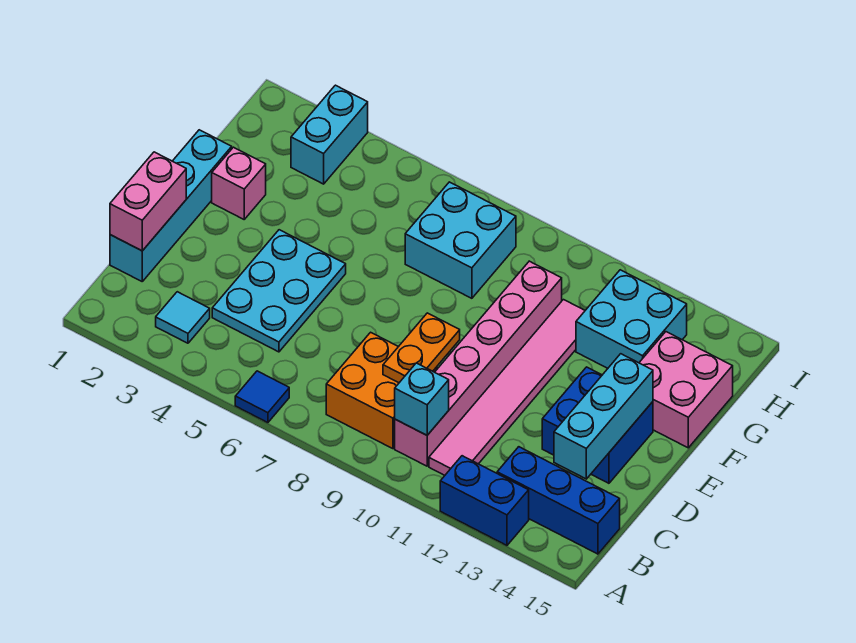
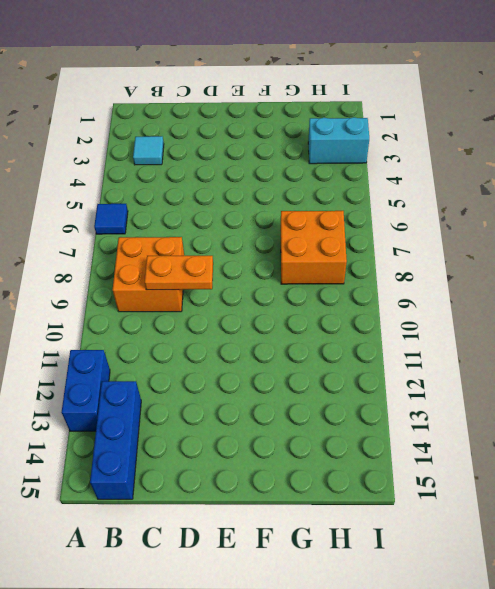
orange brick G7:H8 level 1 -> cyan brick G7:H8 level 1
none -> pink brick B10:G10 level 1
none -> pink tile B11:G11 level 1
none -> cyan brick C1:F1 level 1

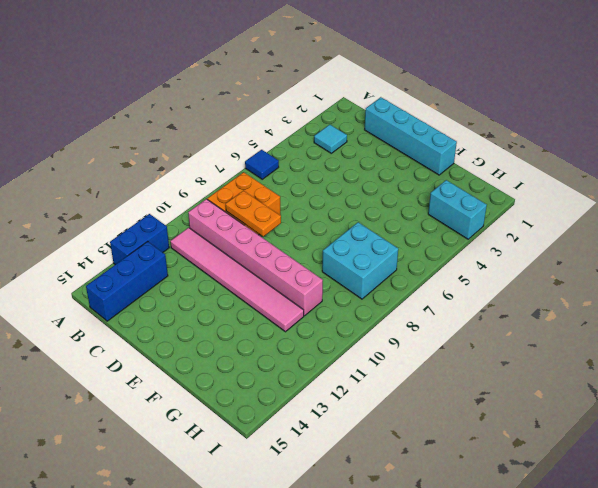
none -> cyan plate C4:E5 level 1
none -> blue brick D13:E14 level 1
none -> pink brick F2 level 1

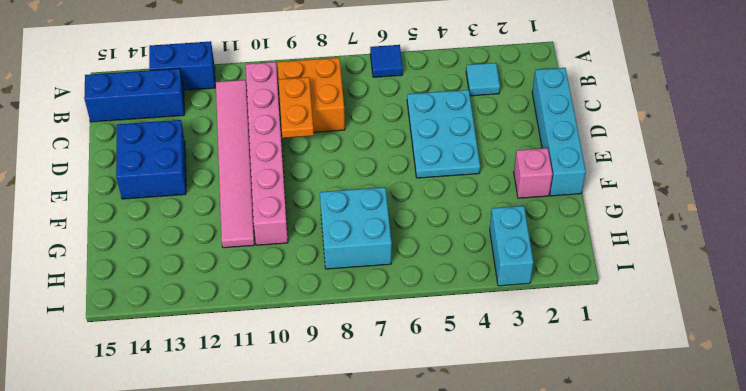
none -> pink brick F14:G15 level 1
none -> cyan brick G12:H13 level 1
none -> cyan brick B10 level 2

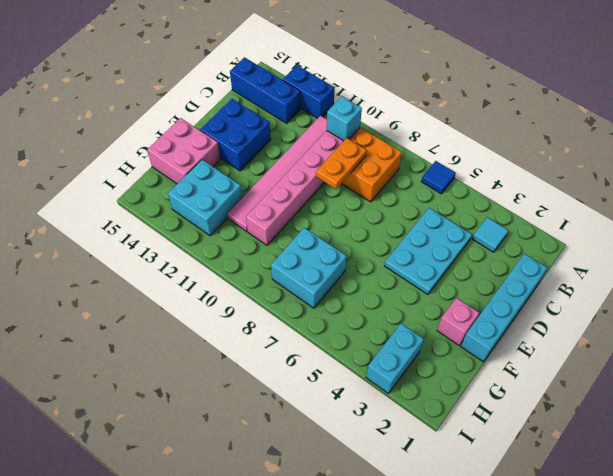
none -> pink brick C1:D1 level 2
none -> cyan brick C14:E14 level 2

